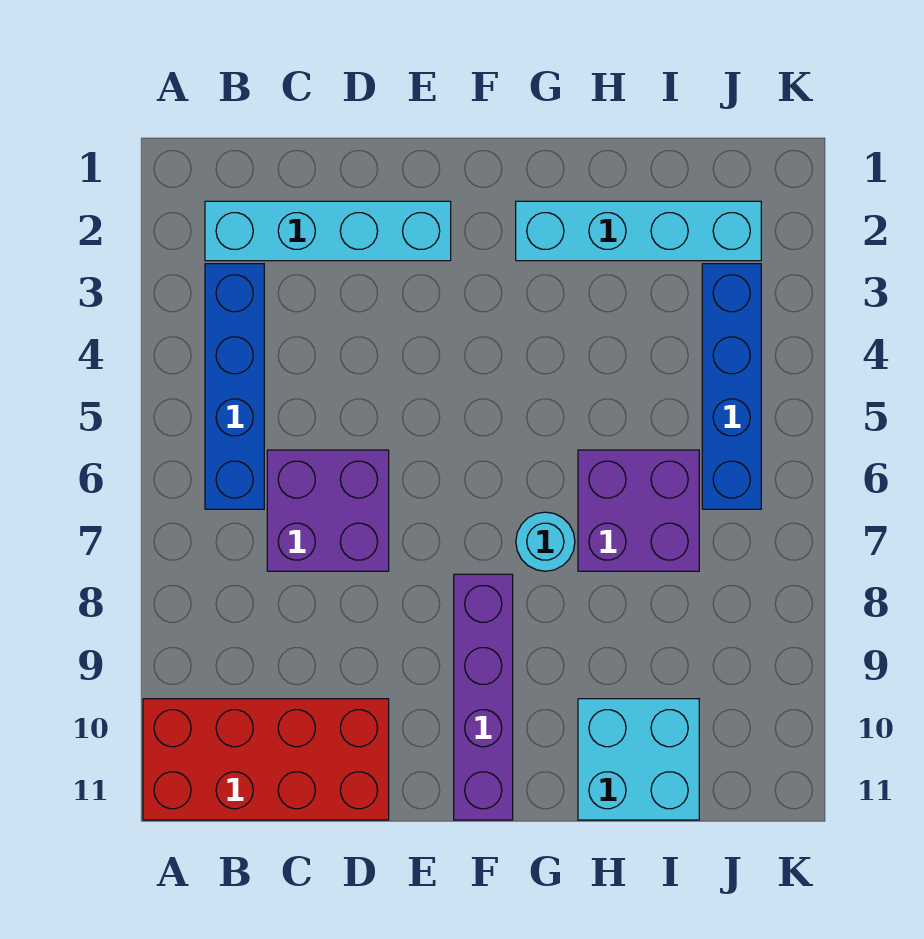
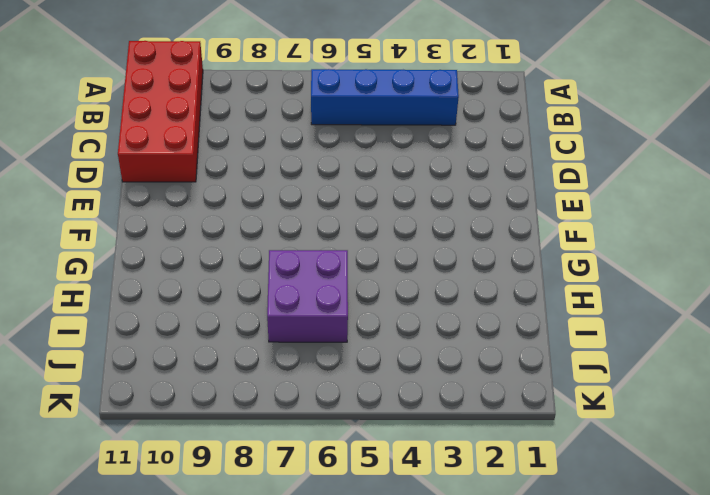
none -> cyan brick B2:E2 level 1
none -> purple brick C6:D7 level 1

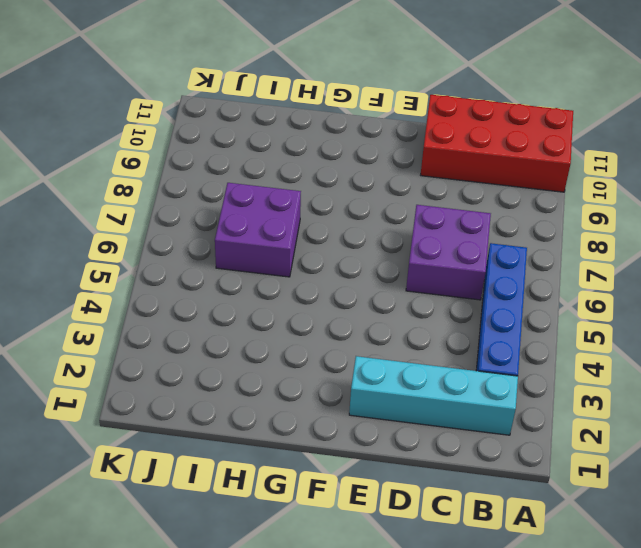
none -> purple brick F8:F11 level 1
none -> cyan brick G2:J2 level 1

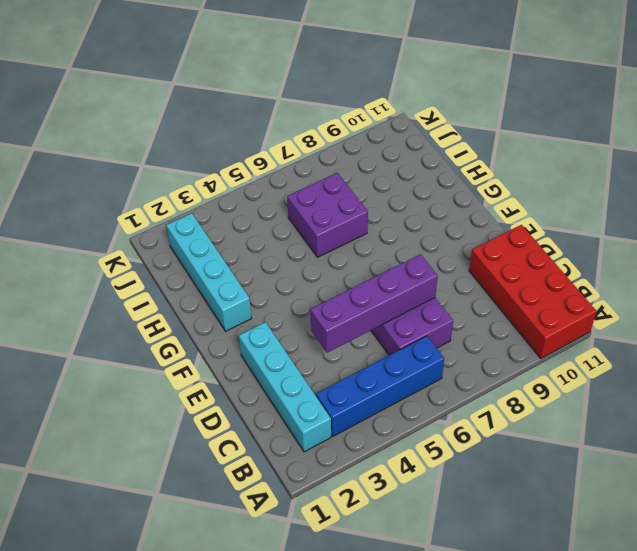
purple brick D4:D7 level 2 -> purple brick F8:F11 level 1
none -> cyan round brick G7 level 1
none -> cyan brick H10:I11 level 1

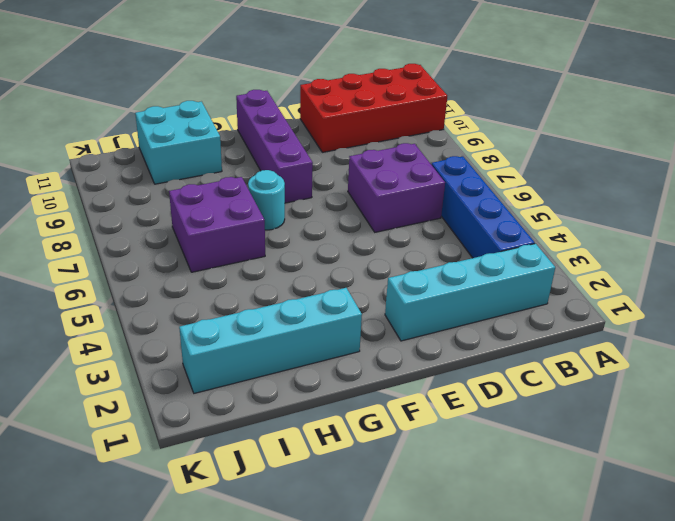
none -> blue brick J3:J6 level 1

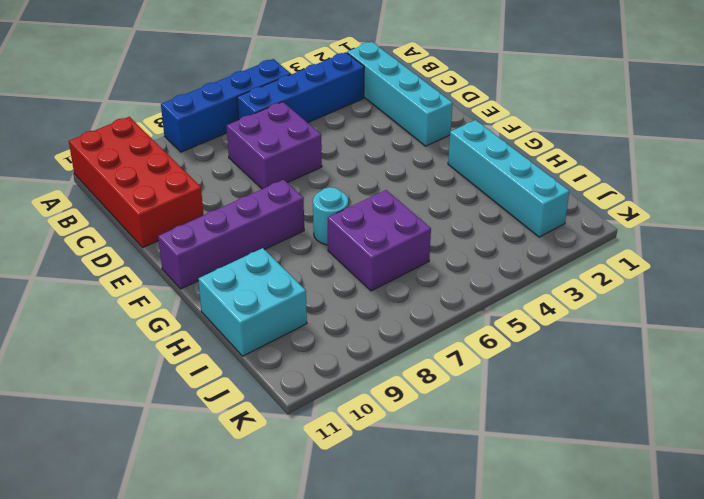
blue brick A5:A8 level 1 -> blue brick J3:J6 level 1

